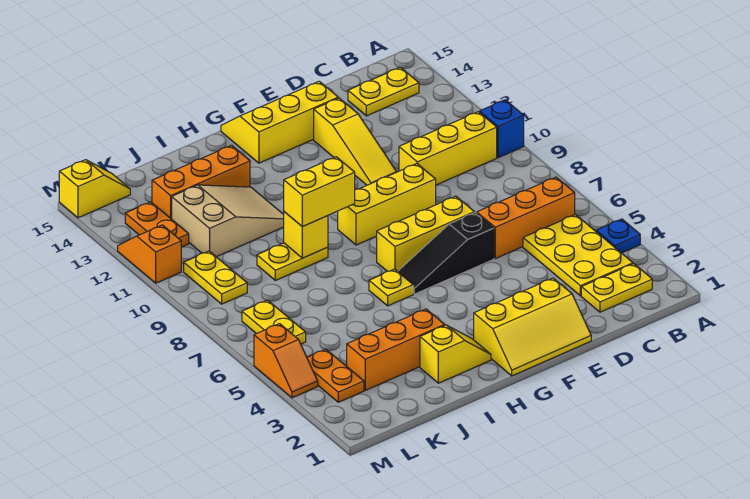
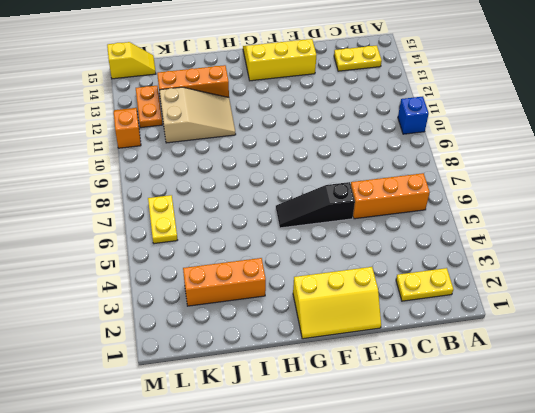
none -> blue plate A4 level 1
none -> yellow plate B3:C5 level 1
none -> yellow brick B10:D10 level 1

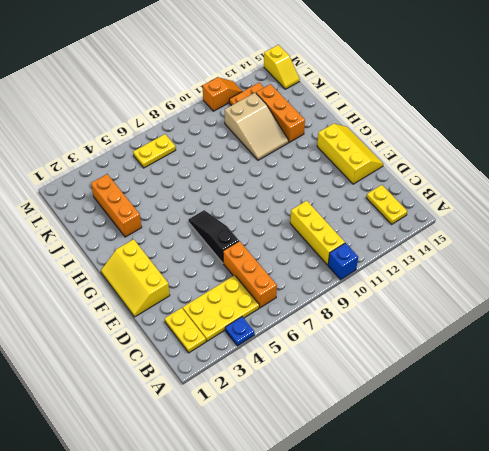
none -> yellow brick E7:G7 level 1
none -> yellow brick E9:G9 level 1
none -> yellow slope E11:E13 level 1 top 13

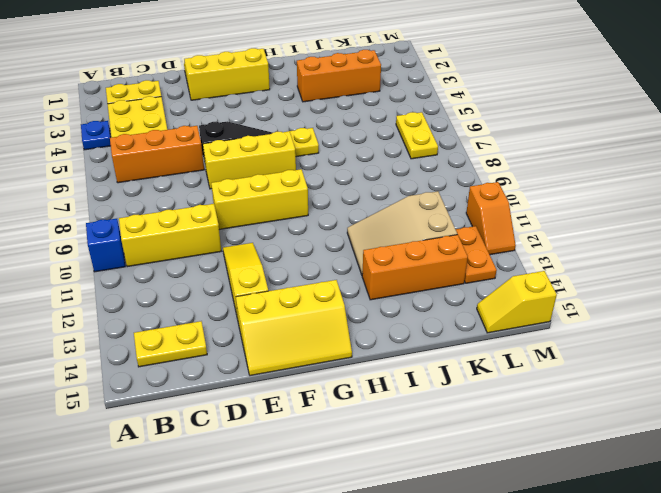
none -> yellow slope H2:I2 level 1 top I
none -> yellow plate I9:J9 level 1
none -> orange plate L3:L4 level 1

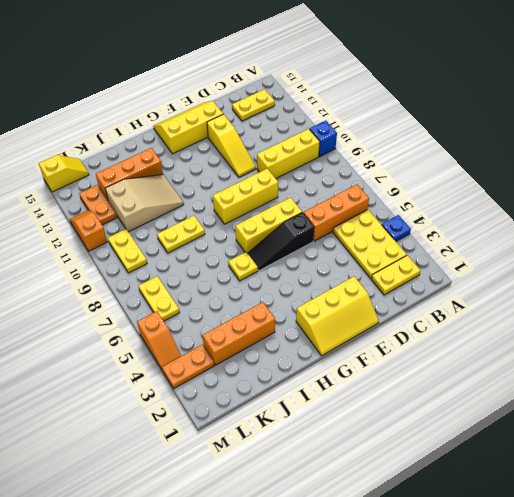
orange plate L3:M3 level 1 -> orange plate L3:L4 level 1
none -> yellow slope H2:I2 level 1 top I
none -> yellow brick I9 level 2
none -> yellow brick H9:I9 level 3

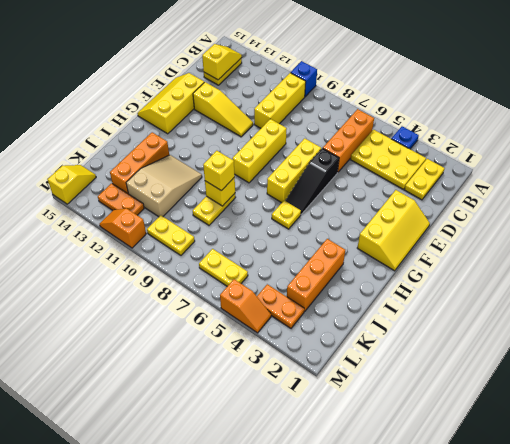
yellow slope B14:C14 level 2 top C -> yellow slope H2:I2 level 1 top I
yellow brick I9 level 3 -> yellow brick H9:I9 level 3

